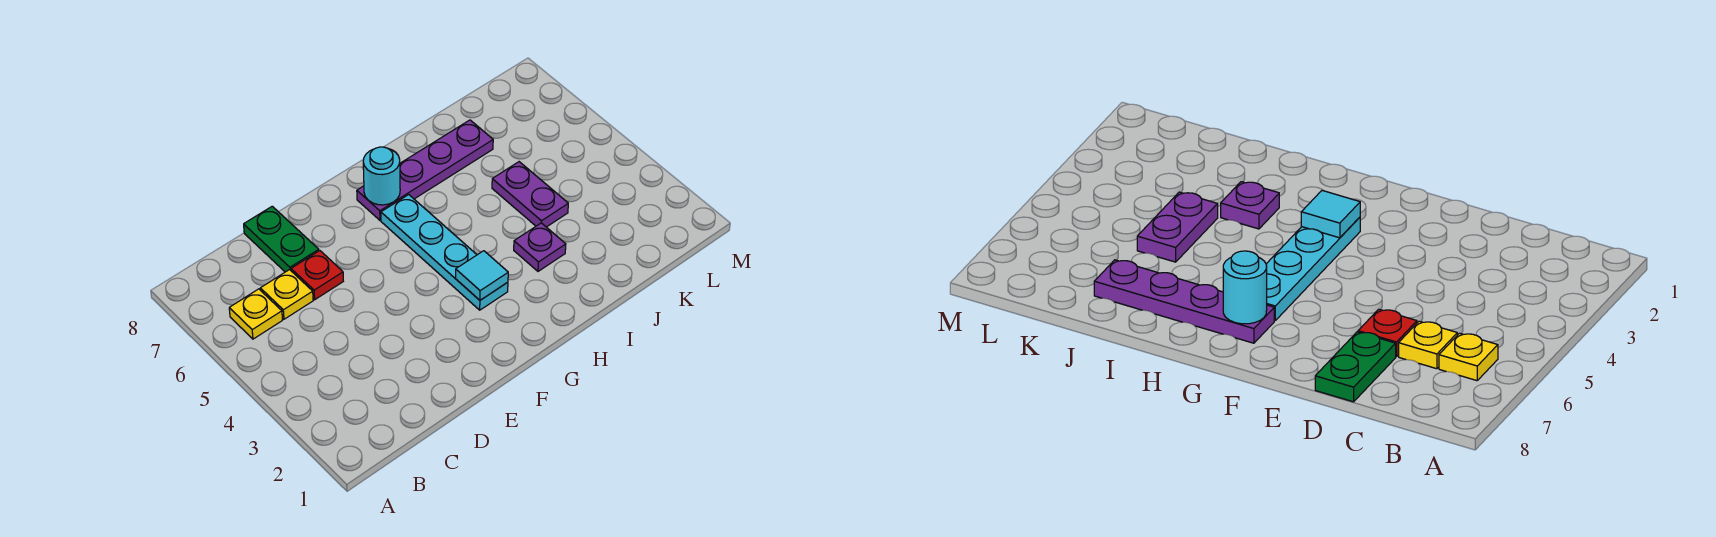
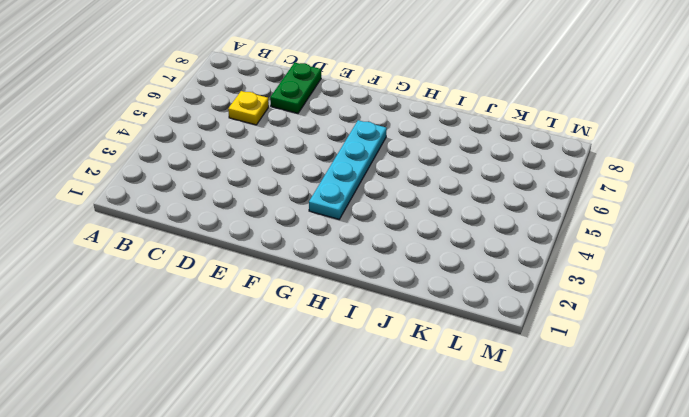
none -> yellow plate B6 level 1
none -> red plate D6 level 1

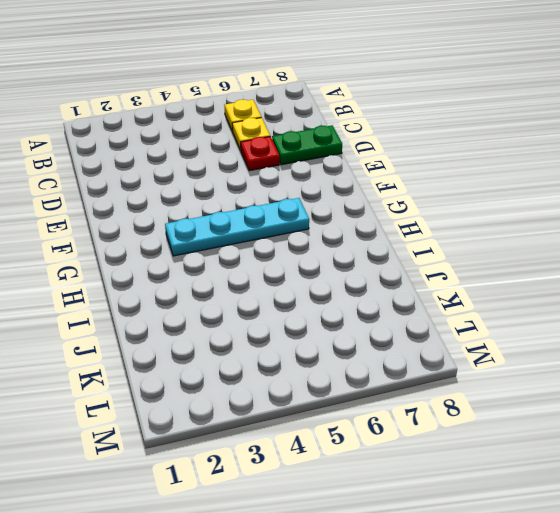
none -> purple plate G7:J7 level 1
none -> purple plate I3 level 1

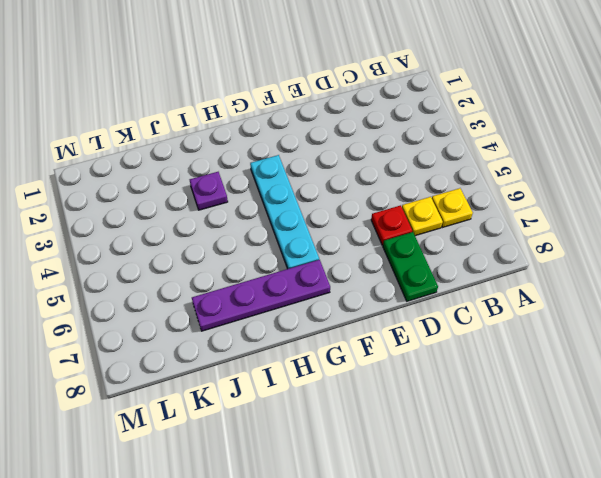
none -> purple plate J4:J5 level 1
none -> cyan tile G3 level 2

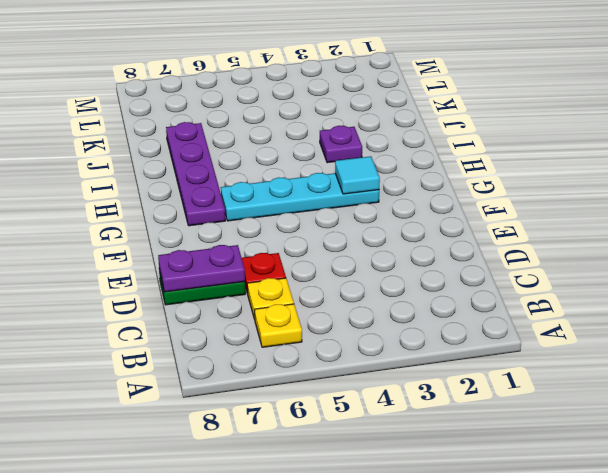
purple plate D7:D8 level 2 -> purple plate J4:J5 level 1
none -> cyan round brick G7 level 2

